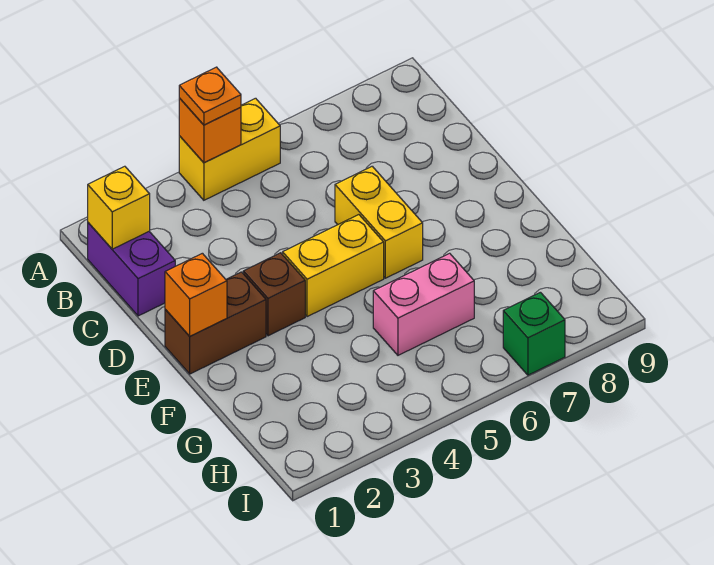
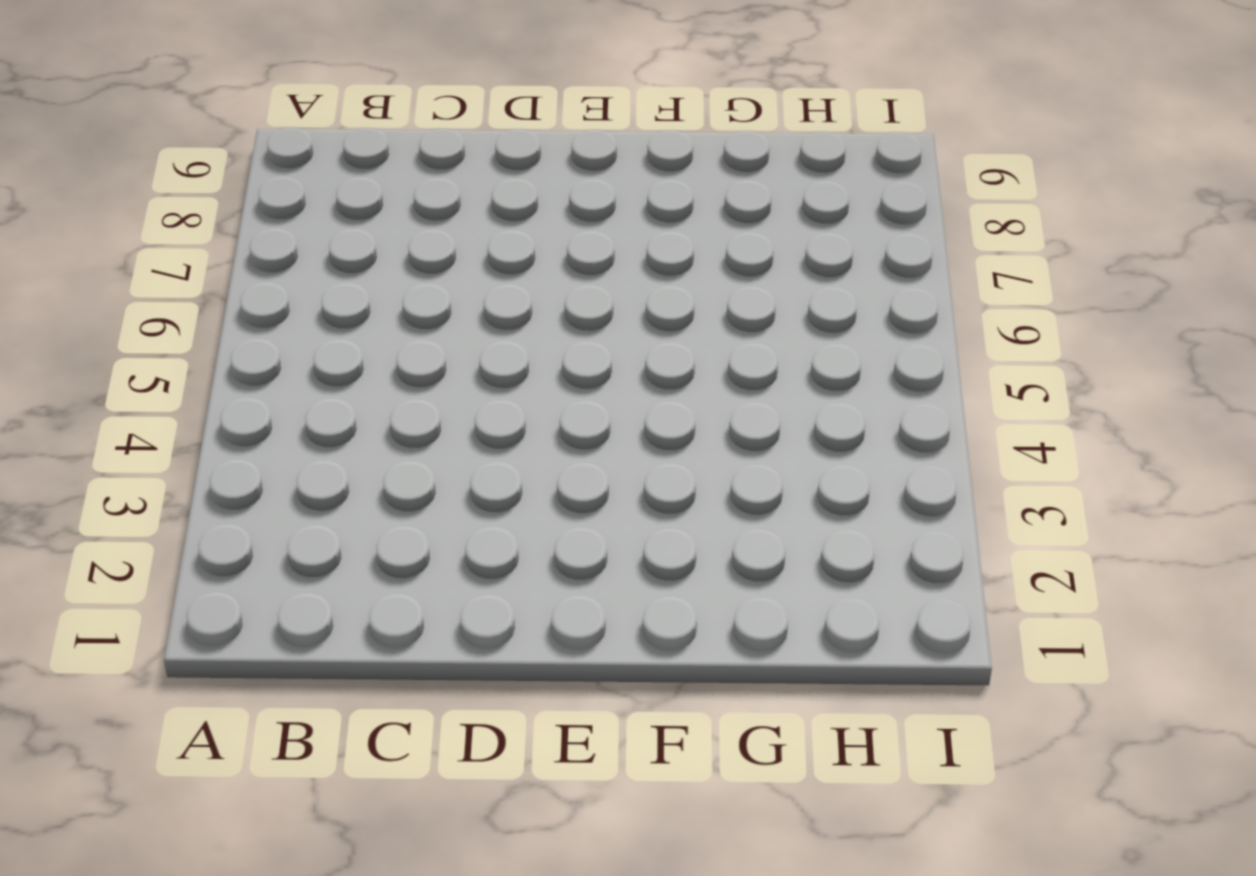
none -> yellow brick A4:A5 level 1
none -> purple brick B1:C1 level 1
none -> yellow brick D6:E6 level 1

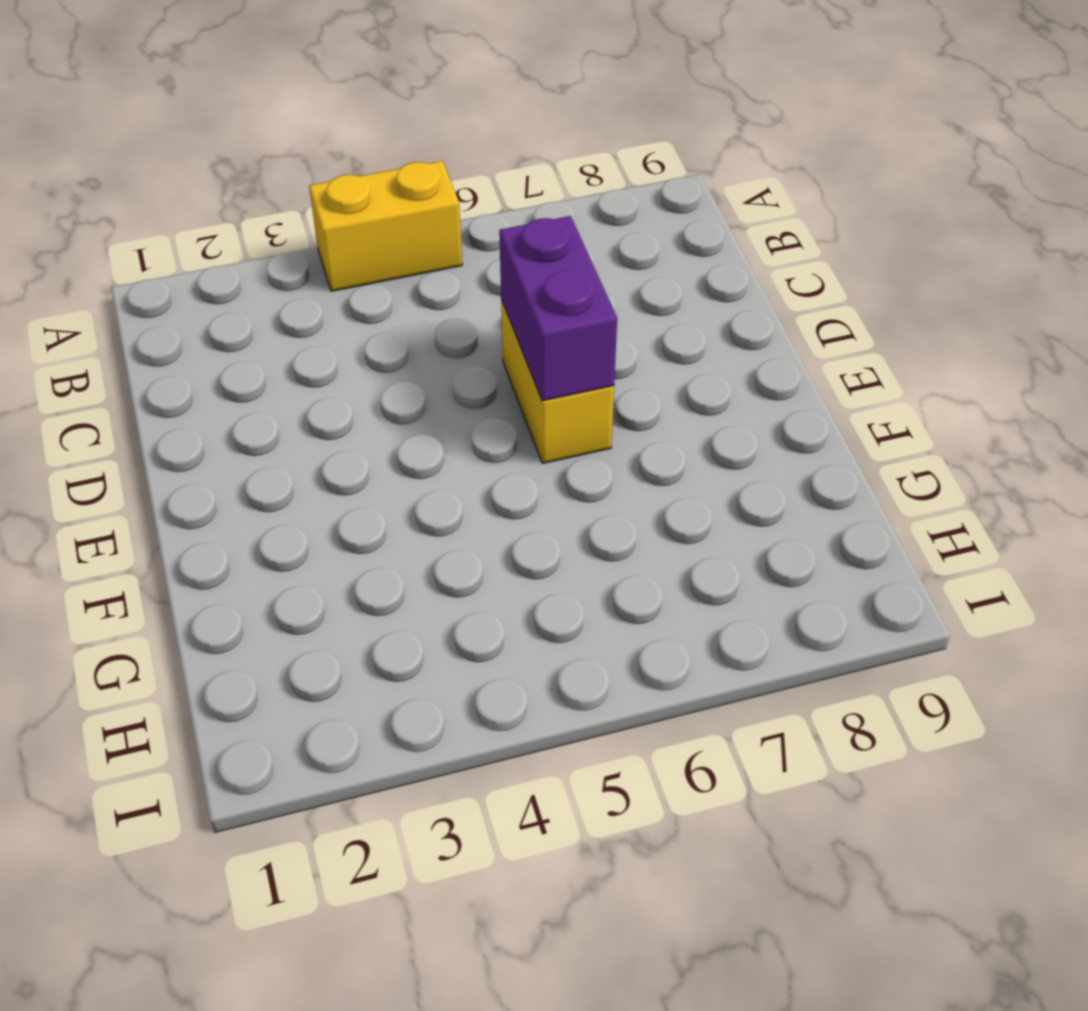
purple brick D6:E6 level 2 -> purple brick B1:C1 level 1
none -> brown brick E1:E2 level 1
none -> brown brick E3 level 1
none -> yellow brick E4:E5 level 1

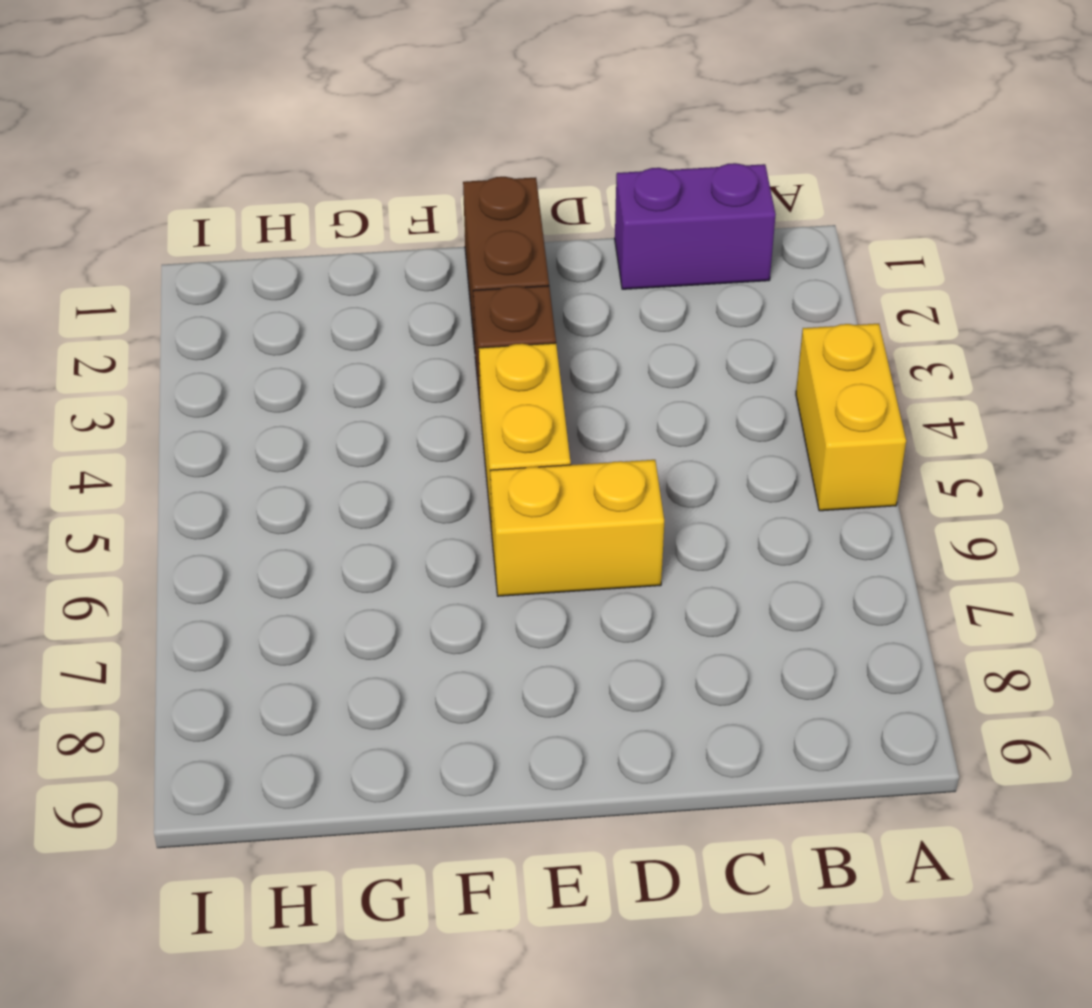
none -> pink brick G5:G6 level 1
none -> green brick I7 level 1
none -> orange brick A4 level 2

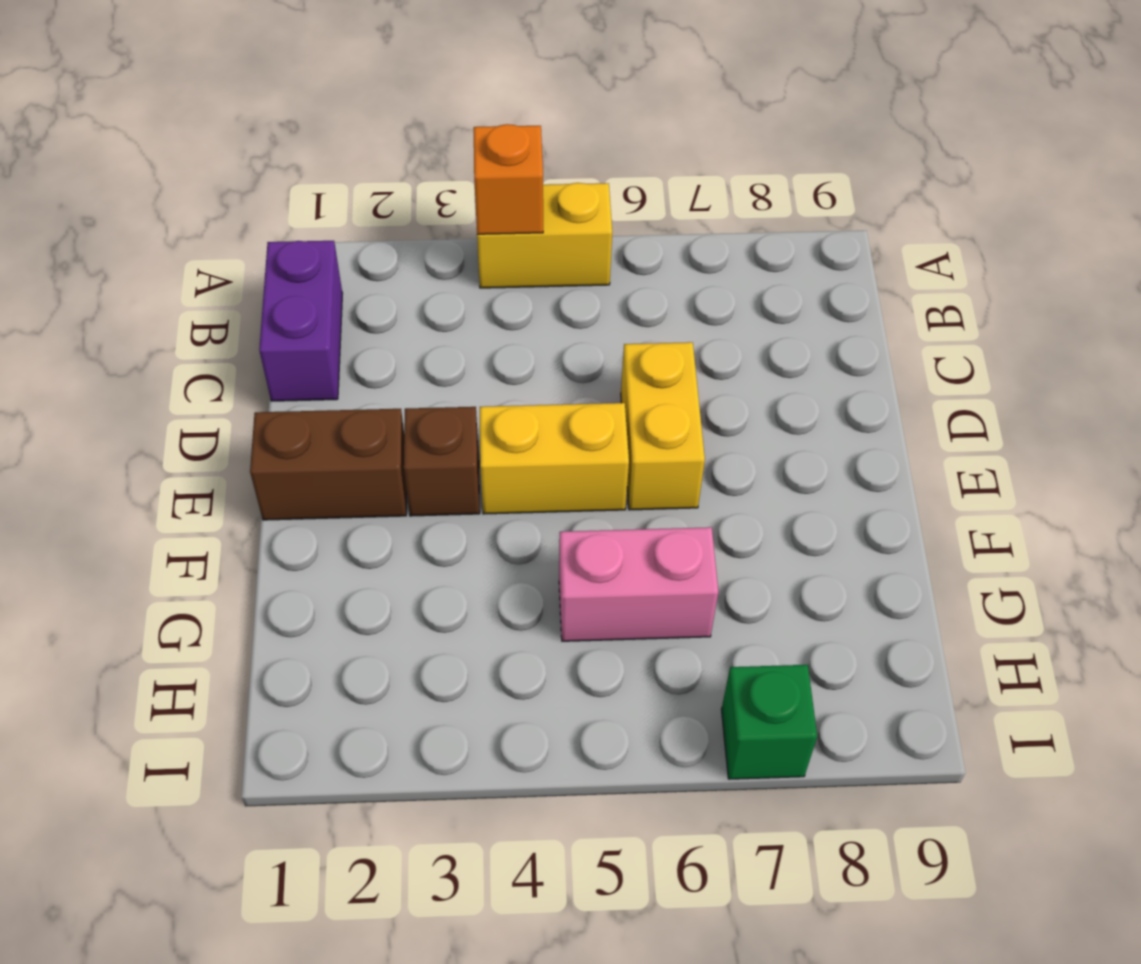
none -> yellow brick B1 level 2
none -> orange brick E1 level 2
none -> orange plate A4 level 3

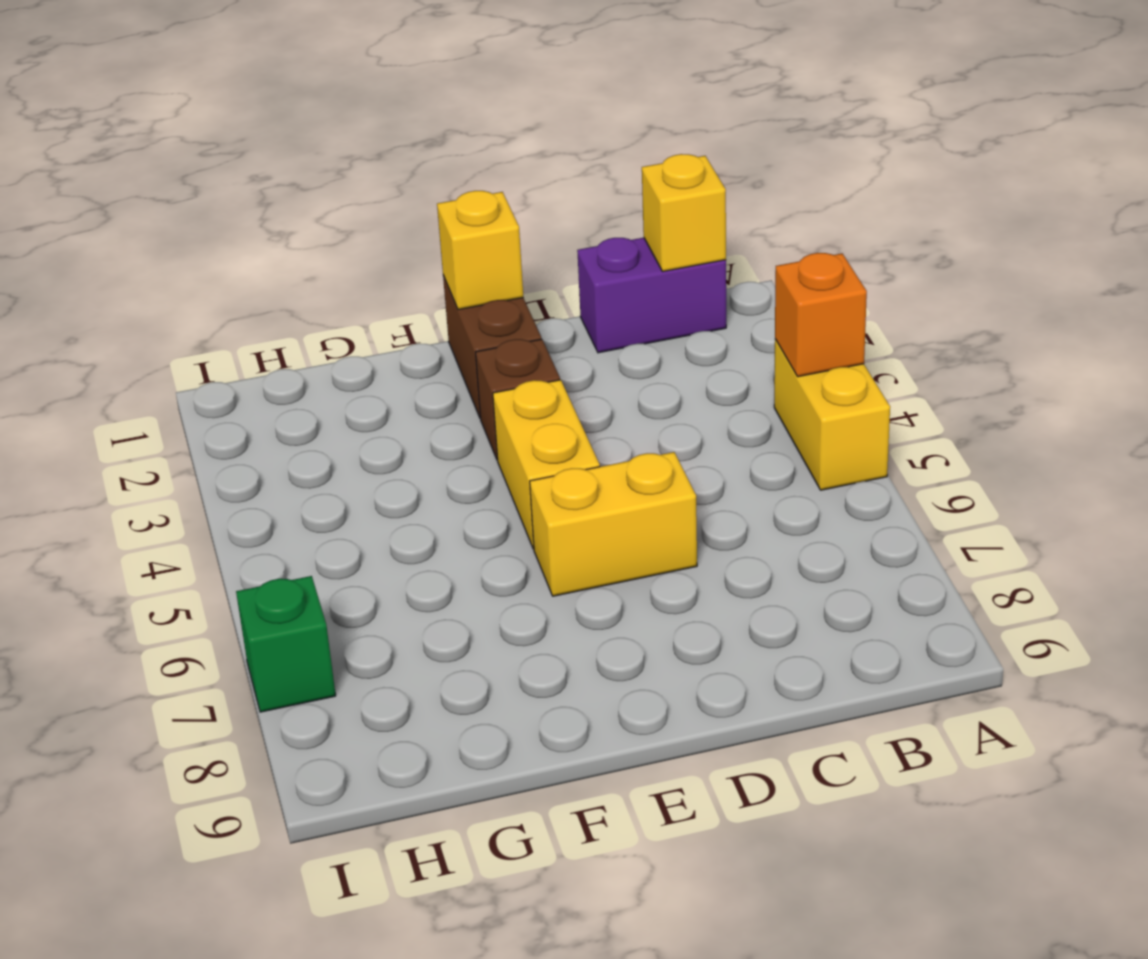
yellow brick E1 level 2 -> orange brick E1 level 2
none -> pink brick G5:G6 level 1
none -> orange plate A4 level 3

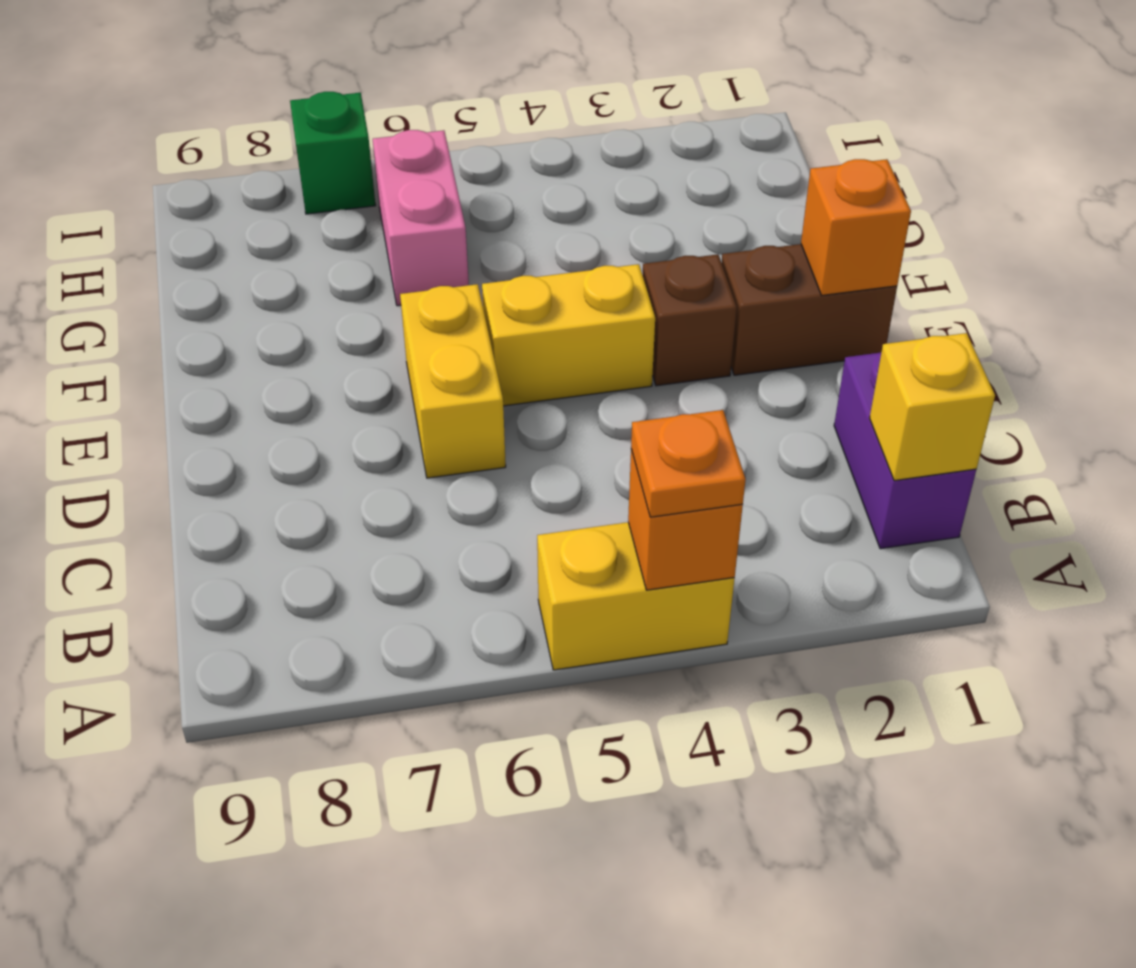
pink brick G6:H6 level 1 -> pink brick G5:G6 level 1

